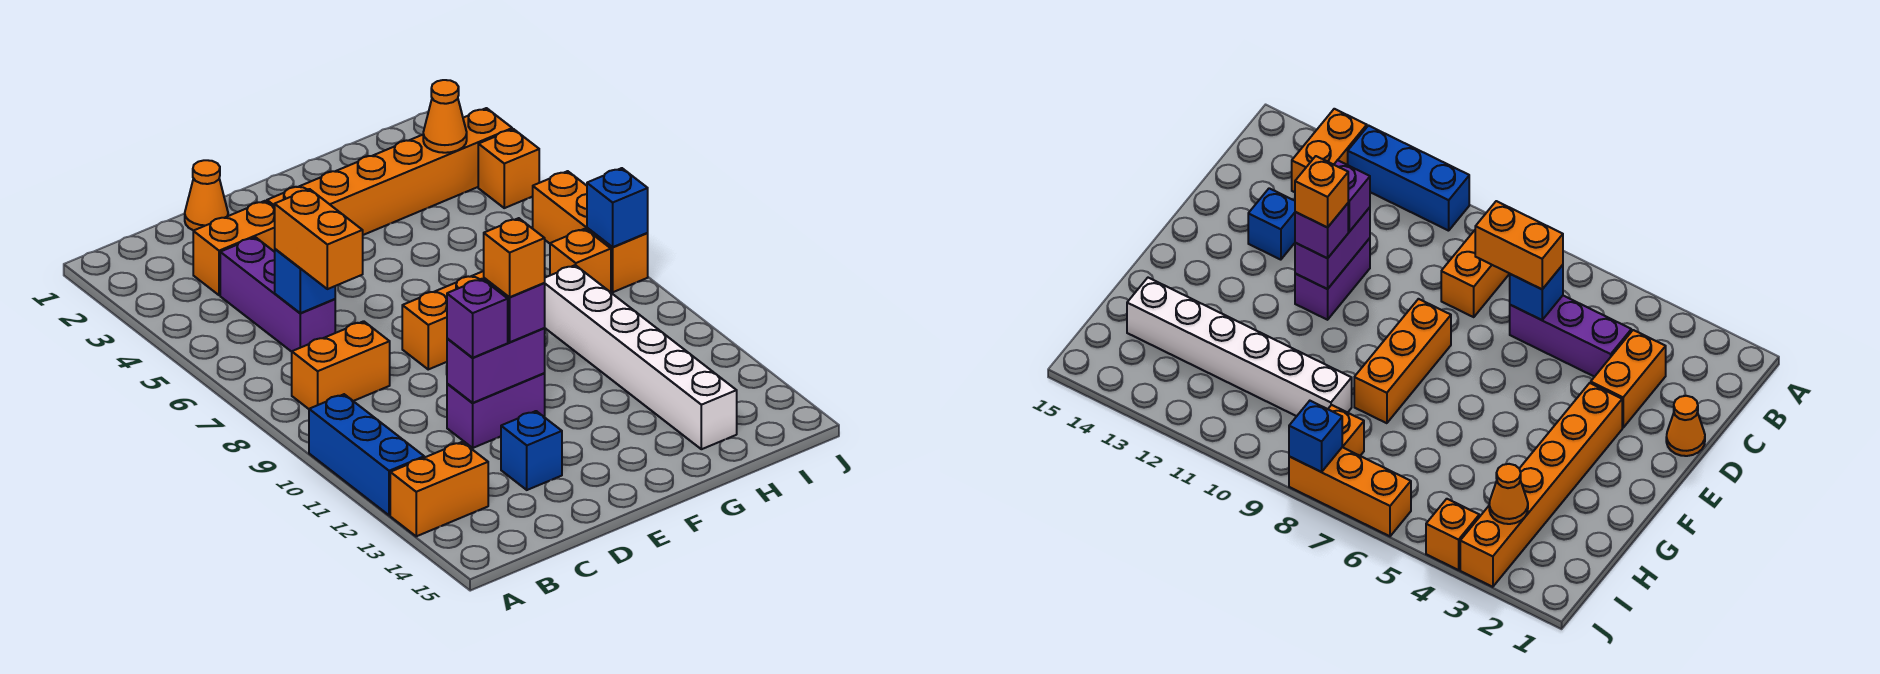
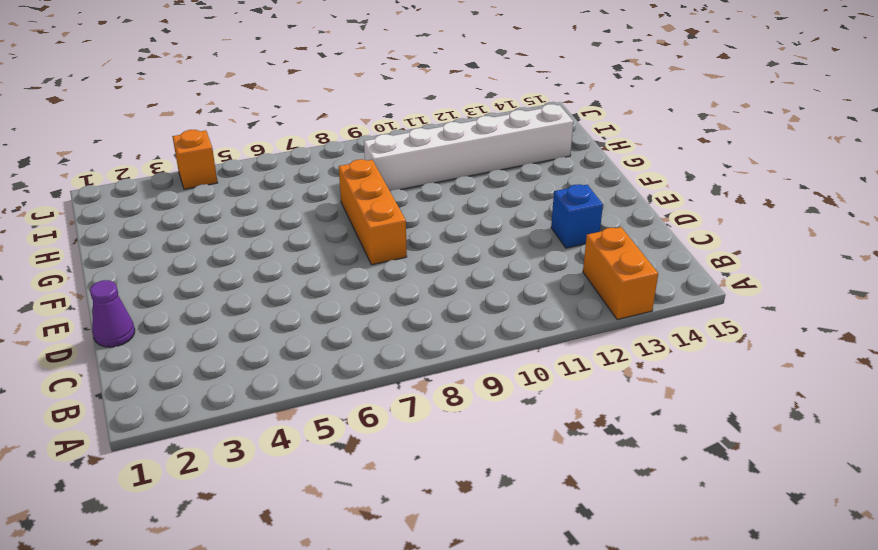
purple cone D1 level 1 -> orange cone D1 level 1
none -> blue brick A10:A12 level 1
none -> orange brick B8:C8 level 1
none -> orange brick C3:D3 level 1

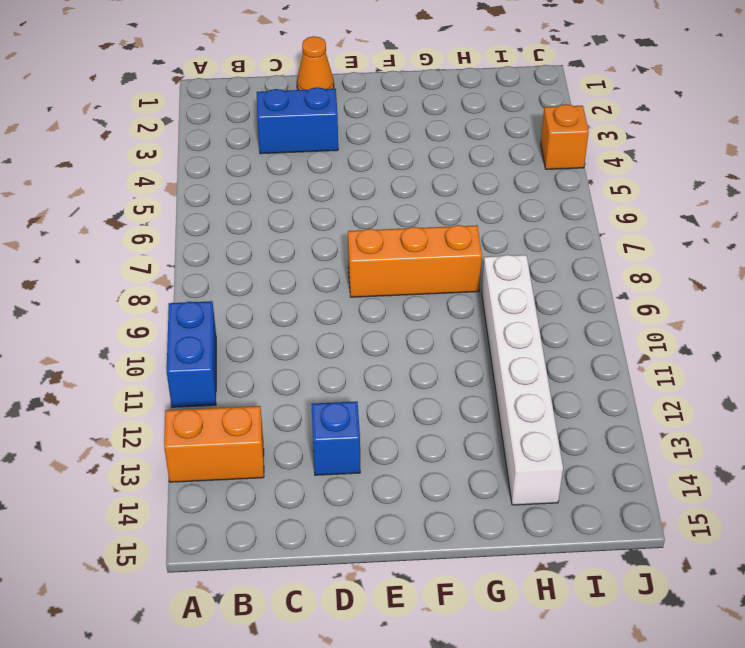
blue brick A10:A11 level 1 -> blue brick A10:A12 level 1
blue brick C3:D3 level 1 -> orange brick C3:D3 level 1
none -> orange brick B8:C8 level 1
none -> purple brick C4:C6 level 1
none -> purple brick D11:E11 level 1

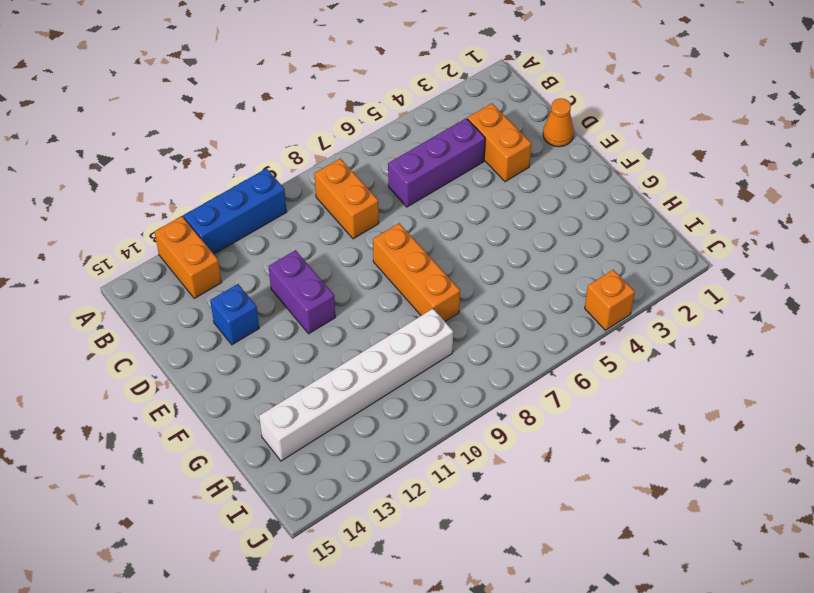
none -> orange brick E3:J3 level 1
none -> orange brick I8 level 1
none -> orange brick J6:J8 level 1

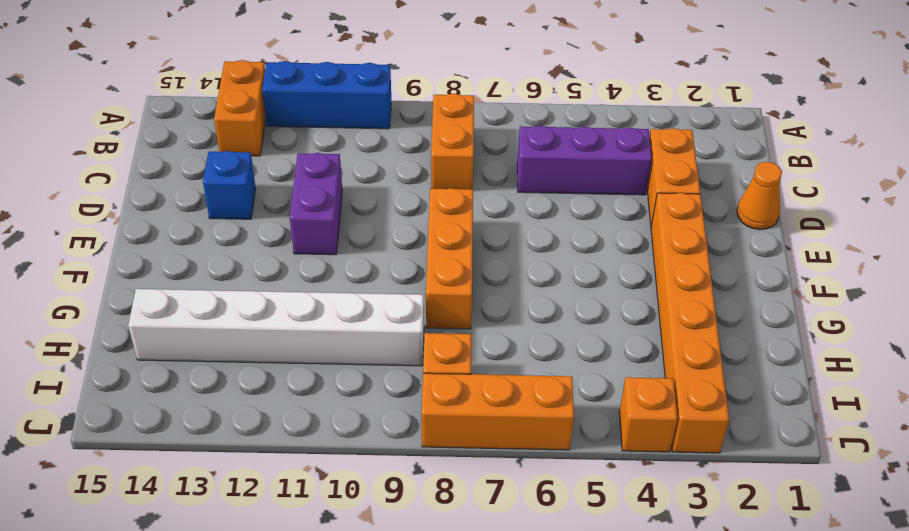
none -> blue brick C6 level 2
none -> purple brick D11:E11 level 2
none -> orange cone I3 level 2

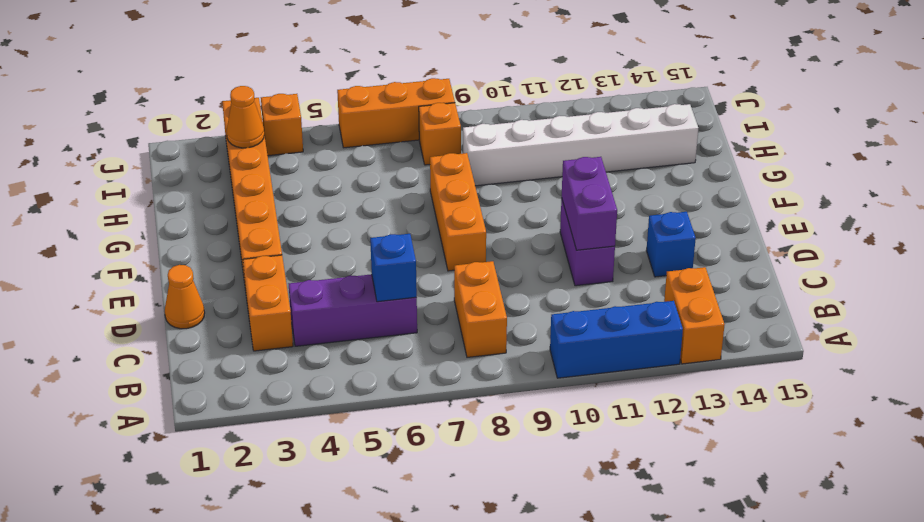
none -> blue brick J8 level 2
none -> orange brick C6:C7 level 3
none -> purple brick D11 level 3

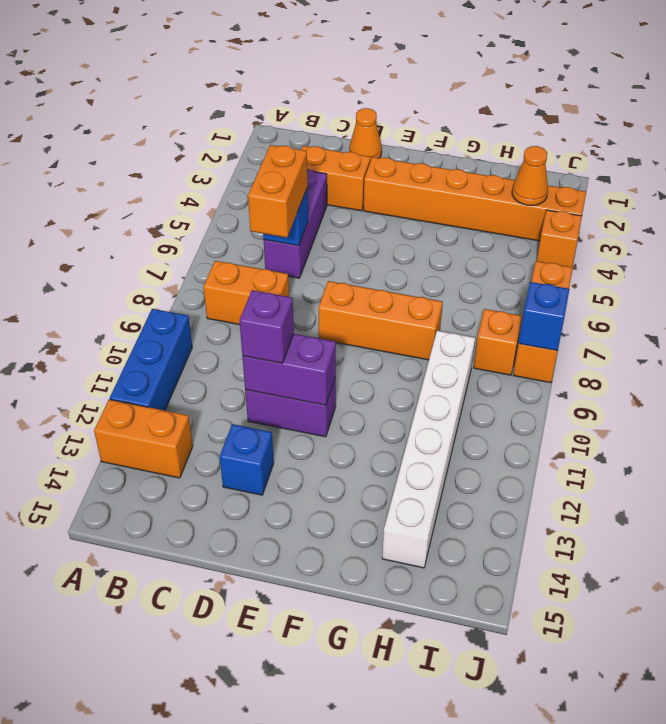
none -> purple brick E11 level 3
none -> orange brick E11 level 4

